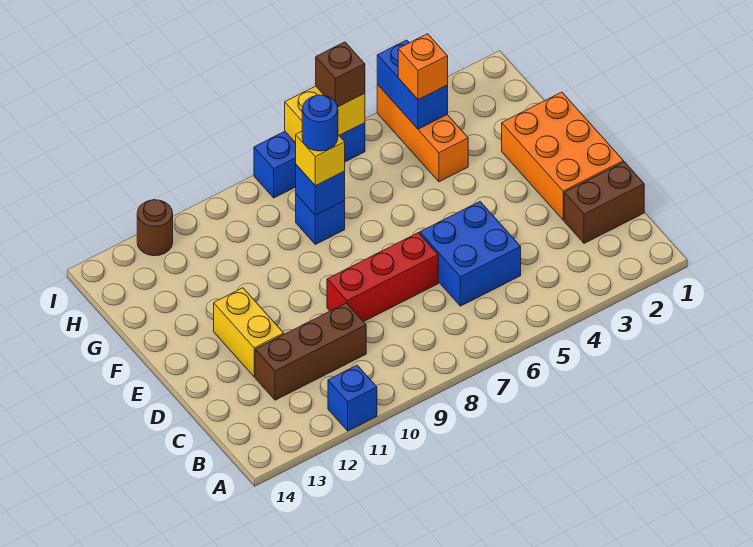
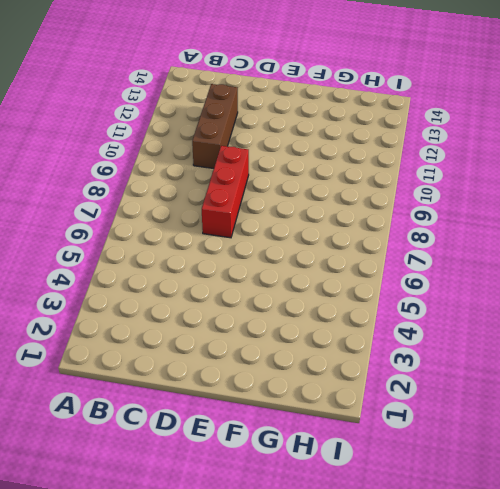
none -> blue brick A11 level 1
none -> brown brick C1:C2 level 1
none -> blue brick C5:D6 level 1

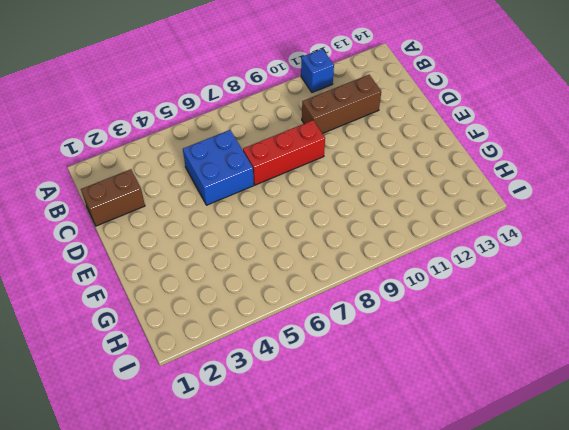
none -> orange brick D1:F2 level 1
none -> yellow brick D12:E12 level 1
none -> orange brick G4:I4 level 1

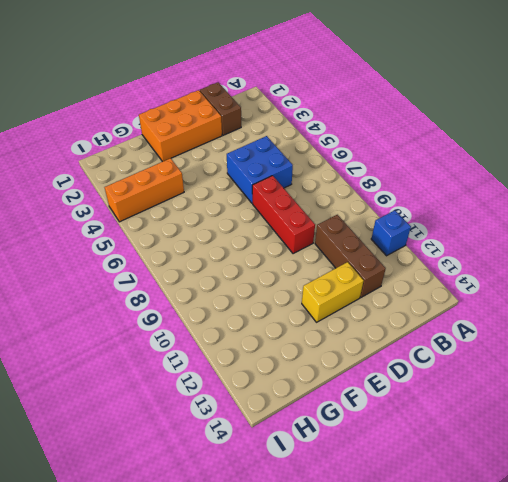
none -> blue brick G8 level 1
none -> blue brick I6:I8 level 1
none -> brown round brick I12 level 1

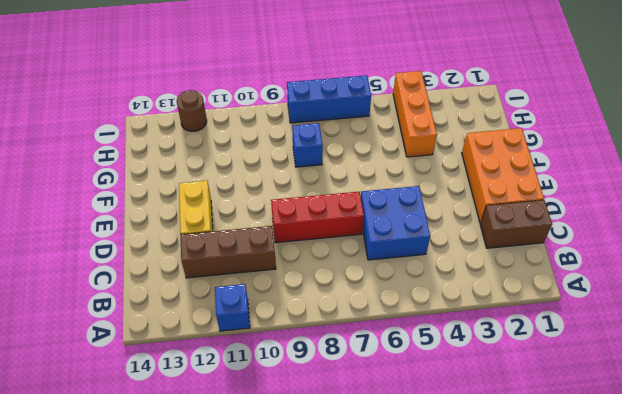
none -> blue brick G8 level 2
none -> blue brick H4:I4 level 2
none -> yellow brick I6:I7 level 2

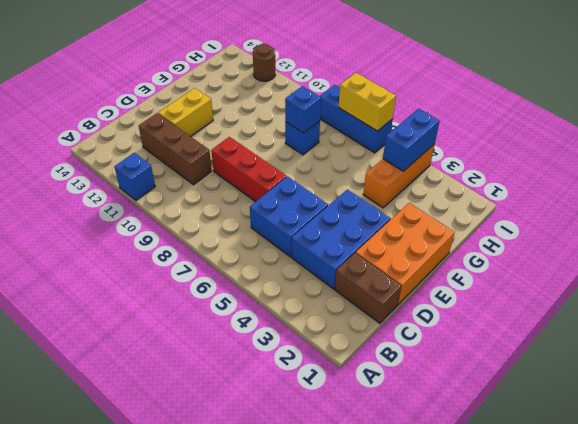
blue brick C3:E4 level 1 -> none
none -> yellow brick G8 level 3
none -> orange brick H4 level 3
none -> brown brick I6 level 3

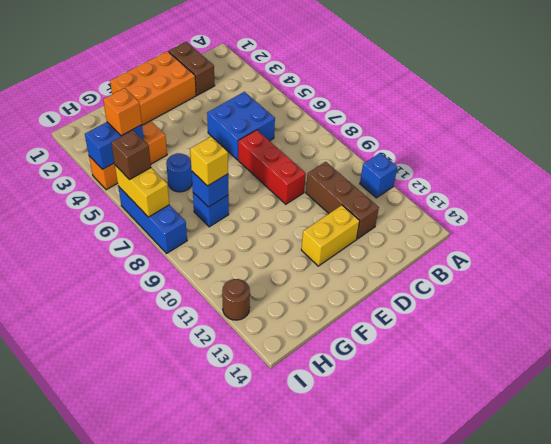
blue round brick G6 level 1 -> blue round brick G8 level 4

